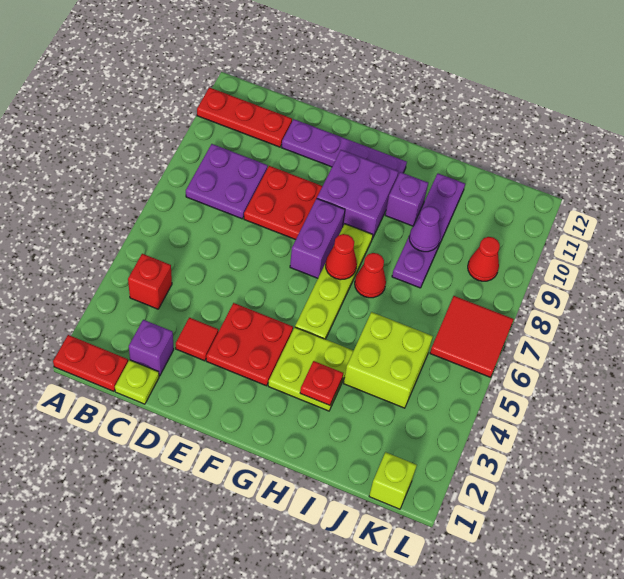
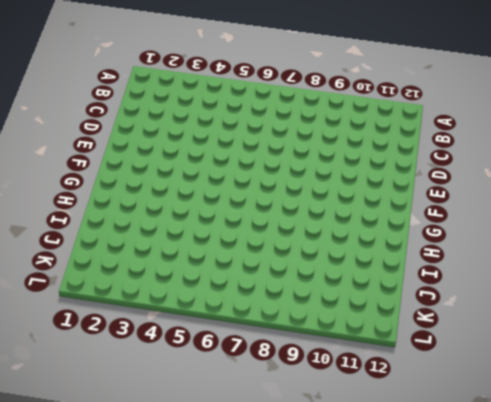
none -> red plate A1:B1 level 1
none -> red plate A11:C11 level 1
none -> red brick B4 level 1

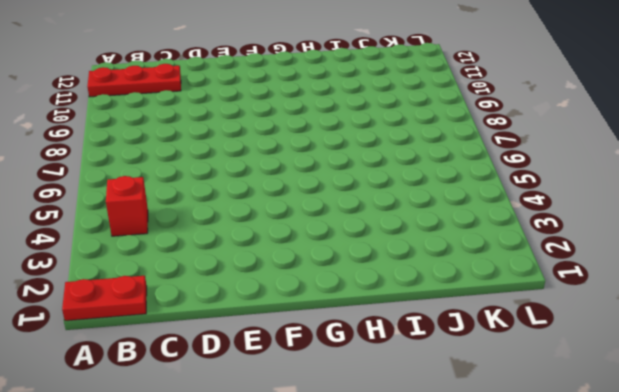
none -> purple plate B8:C9 level 1
none -> lime plate C1 level 1
none -> purple brick C2 level 1

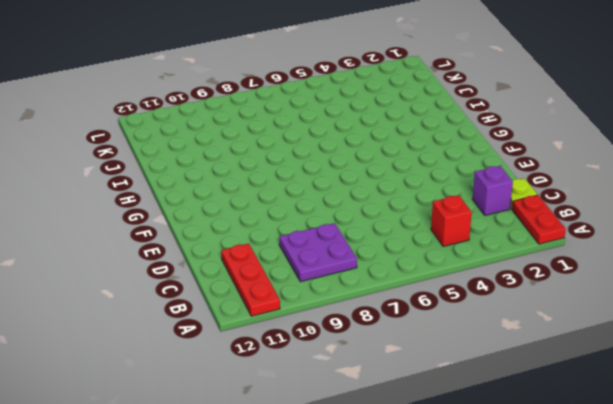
none -> red tile D3 level 1
none -> red plate D8:E9 level 1
none -> purple plate D11:G11 level 1

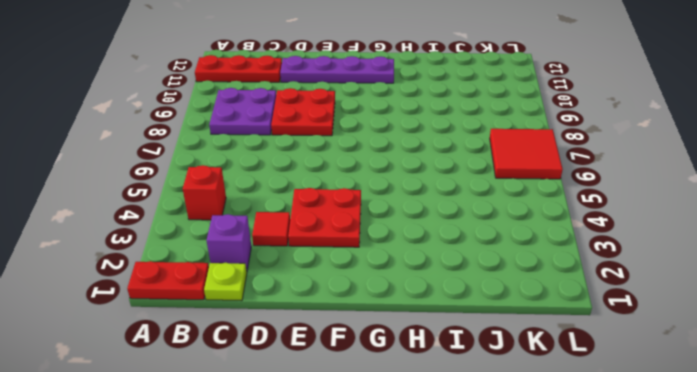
none -> purple brick F7:F8 level 1
none -> purple brick F9:G10 level 1
none -> lime plate G3:H4 level 1

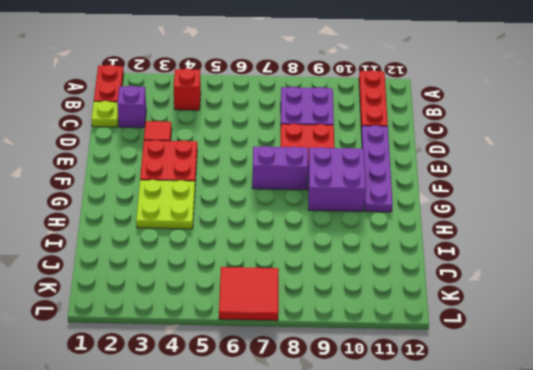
none -> lime plate G5:G8 level 1
none -> red cone H7 level 1
none -> purple brick H10 level 1

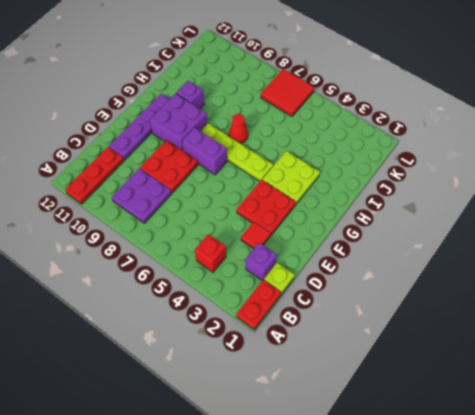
none -> lime brick I4:J5 level 1
none -> purple plate I8:I11 level 1
none -> lime brick K1 level 1

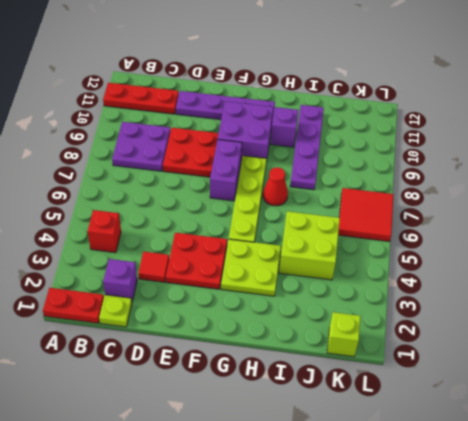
none -> red cone K9 level 1
none -> red cone G7 level 2
none -> red plate H3 level 2

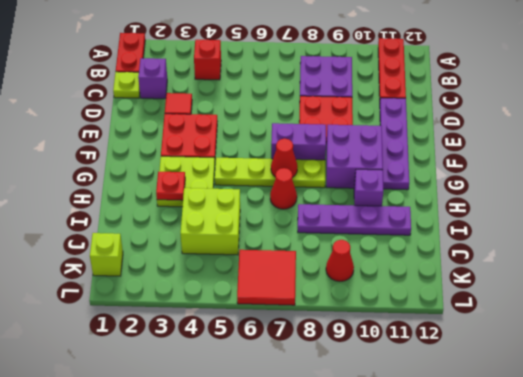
none -> purple cone I9 level 2

